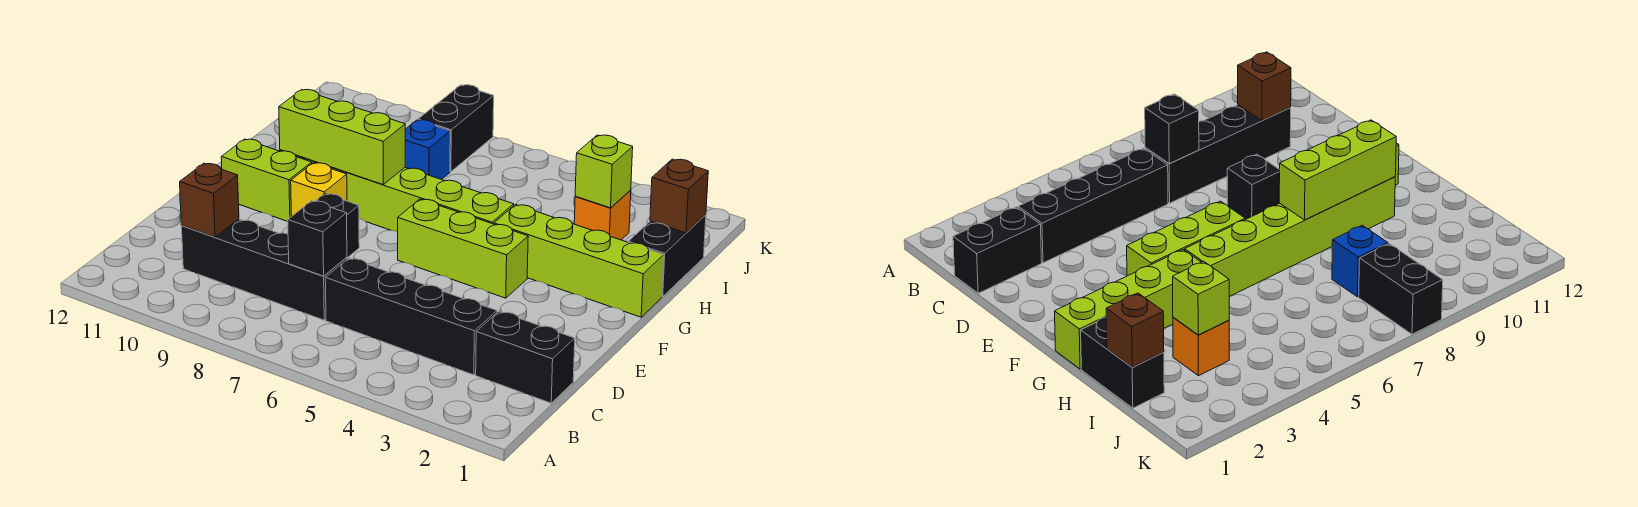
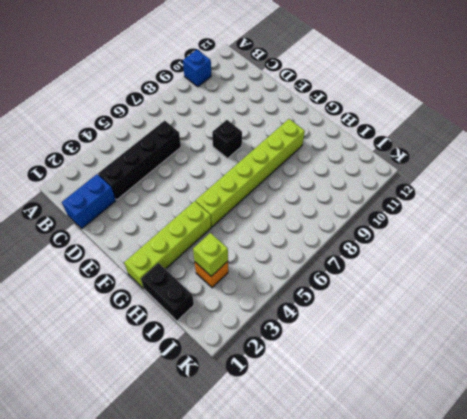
blue brick A10 level 1 -> blue brick I8 level 1
blue brick C1:C2 level 1 -> black brick C1:C2 level 1
none -> black brick C7:C10 level 1
none -> lime brick F4:F6 level 1
none -> yellow brick F9 level 1

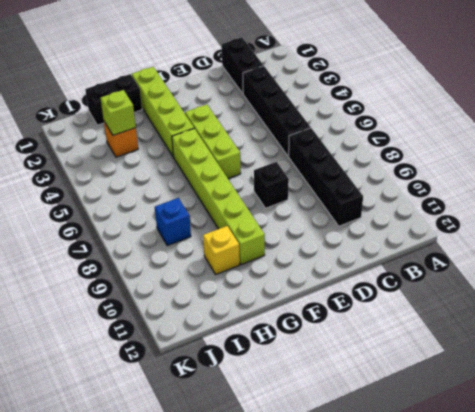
yellow brick H10 level 1 -> yellow brick F9 level 1
none -> lime brick F10:F11 level 1
none -> black brick J8:K8 level 1
none -> black brick C7 level 2

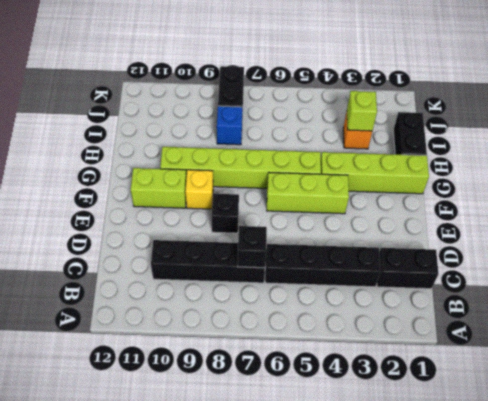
none -> brown brick C10 level 2
none -> lime brick G8:G10 level 2
none -> brown brick I1 level 2

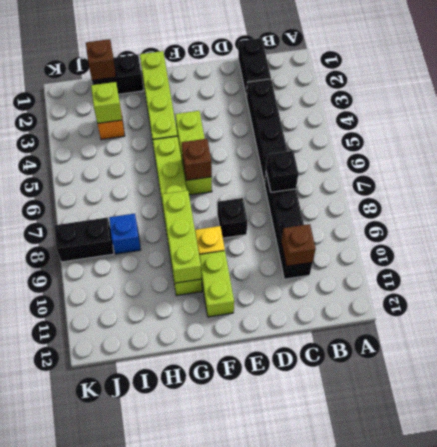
brown brick F6 level 2 -> none

